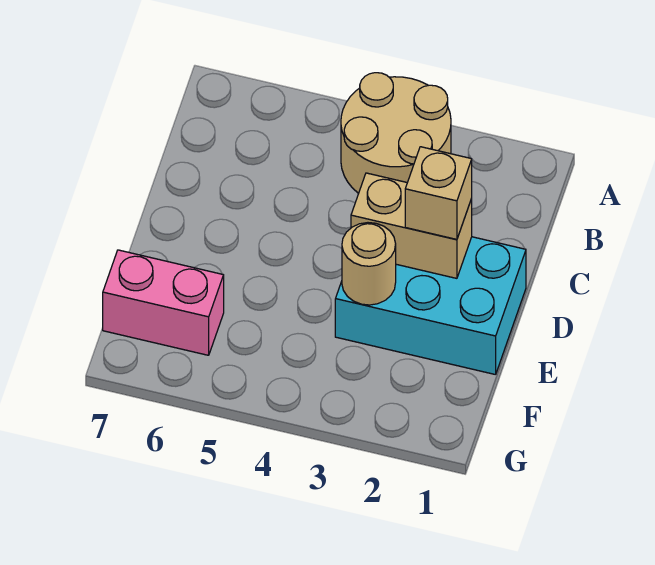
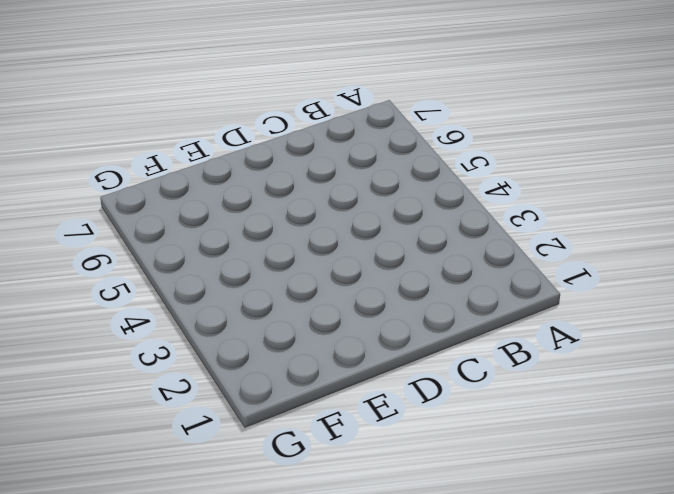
none -> tan round brick A3:B4 level 1
none -> cyan brick D1:E3 level 1

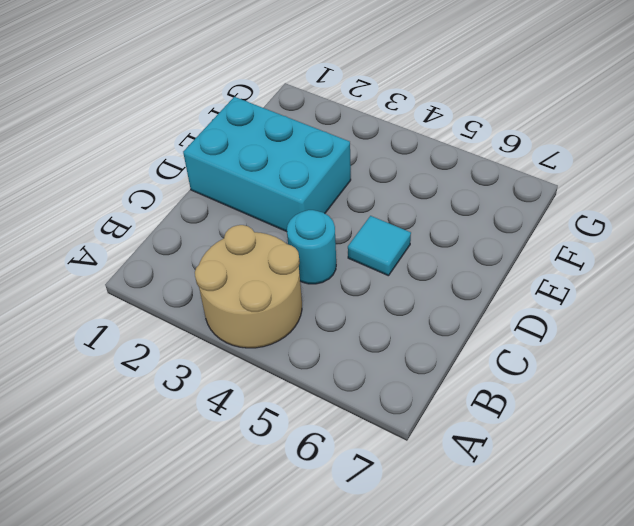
cyan round brick C4 level 1 -> none
cyan tile D5 level 1 -> none
none -> pink brick F6:F7 level 1
none -> tan brick D2:D3 level 2

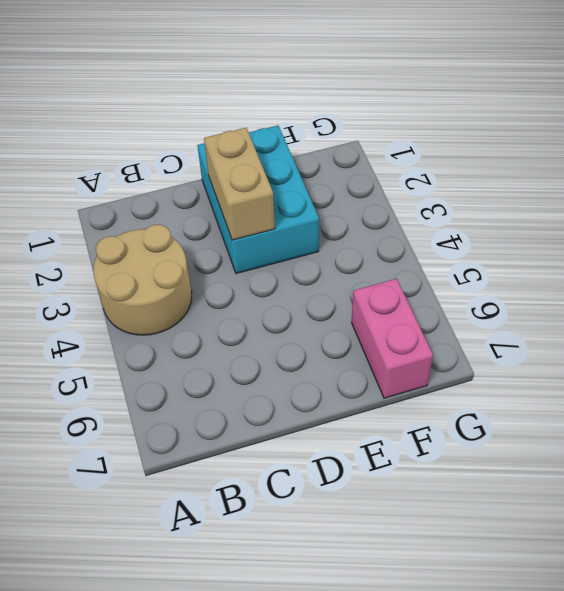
none -> tan round brick E3 level 2
none -> tan brick D2 level 3

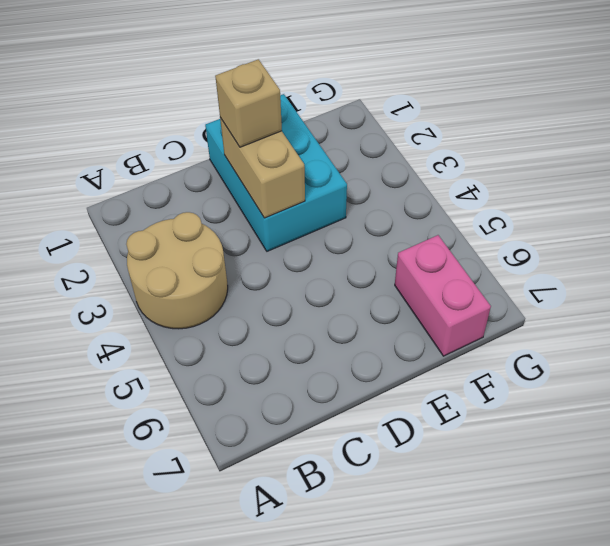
none -> tan round brick E3 level 2

